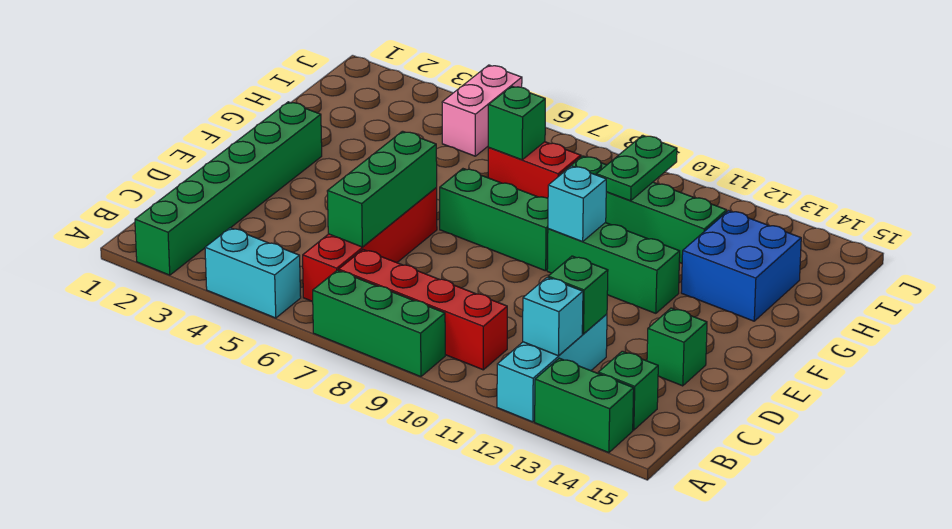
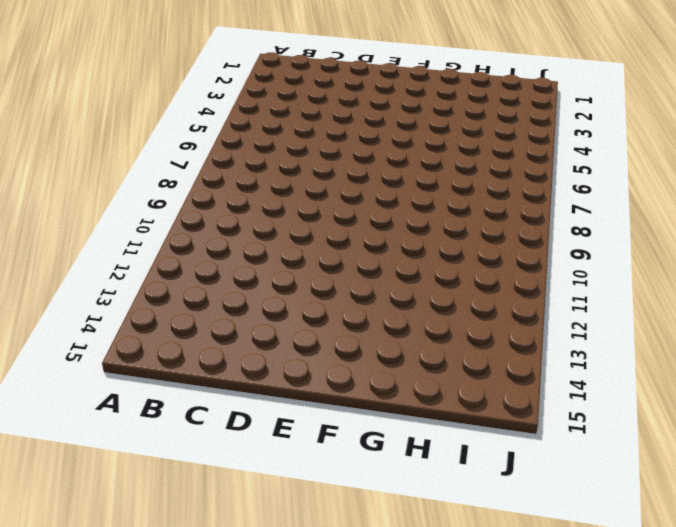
none -> green brick A2:F2 level 1
none -> cyan brick A4:A5 level 1
none -> green brick A7:A9 level 1

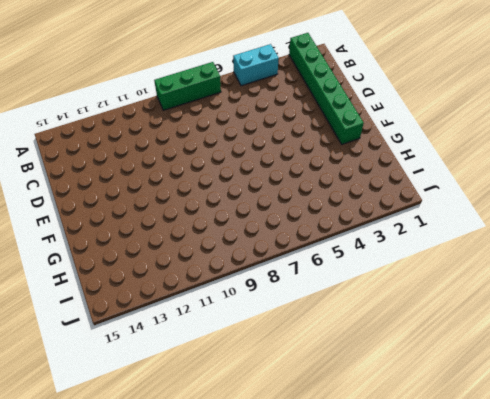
none -> cyan brick A12:C12 level 1
none -> green brick A13:A14 level 1
none -> red brick B6:E6 level 1

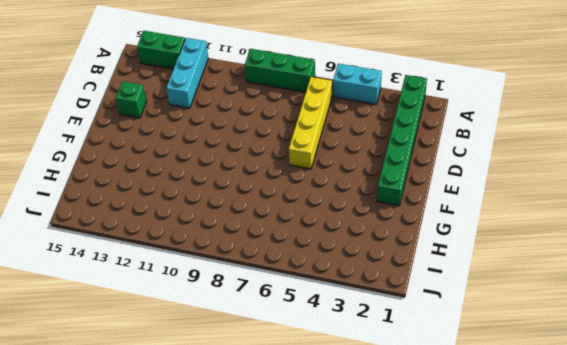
yellow brick B6:E6 level 1 -> red brick B6:E6 level 1
none -> red brick B7:B10 level 1
none -> green brick B14 level 1
none -> green brick F7:F9 level 1

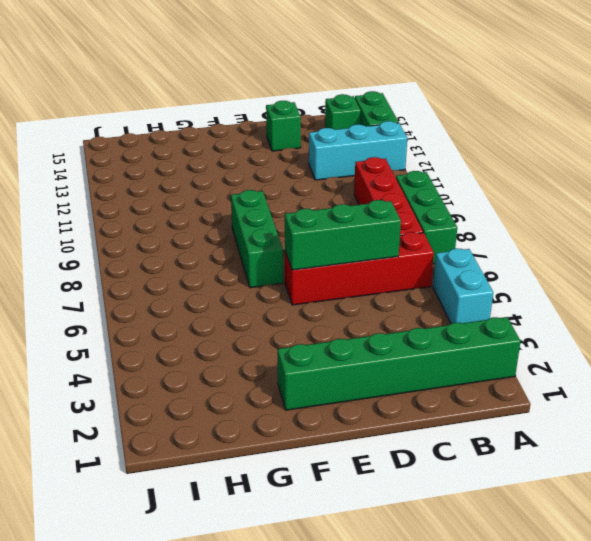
none -> green brick F10:F12 level 1
none -> blue brick G13:H14 level 1
none -> red brick H7:H8 level 1

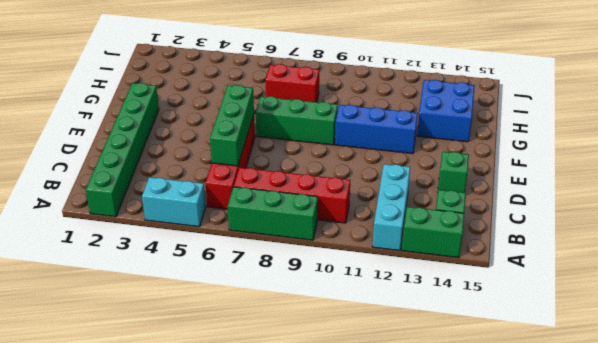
blue brick F10:F12 level 1 -> green brick F10:F12 level 1
none -> green brick H9:H12 level 1
none -> pink brick I5:J5 level 1
none -> cyan brick B12 level 2

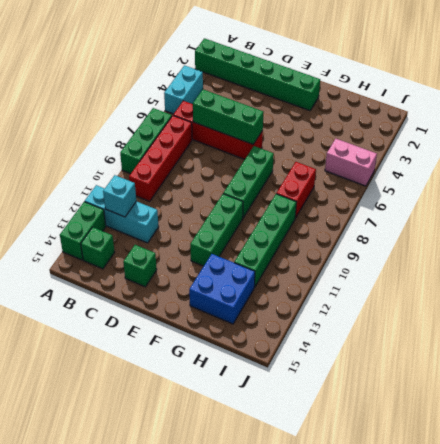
none -> green brick C12 level 2
none -> cyan brick F10 level 2
none -> green brick H7 level 2

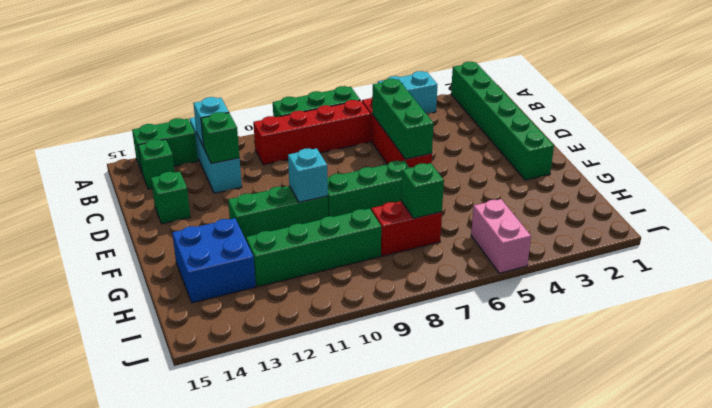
none -> green plate H10:I10 level 2

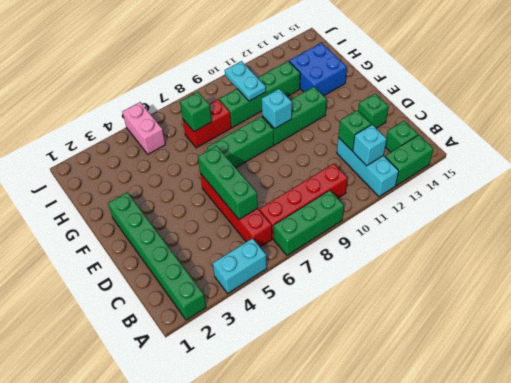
cyan plate H10:I10 level 2 -> green plate H10:I10 level 2

